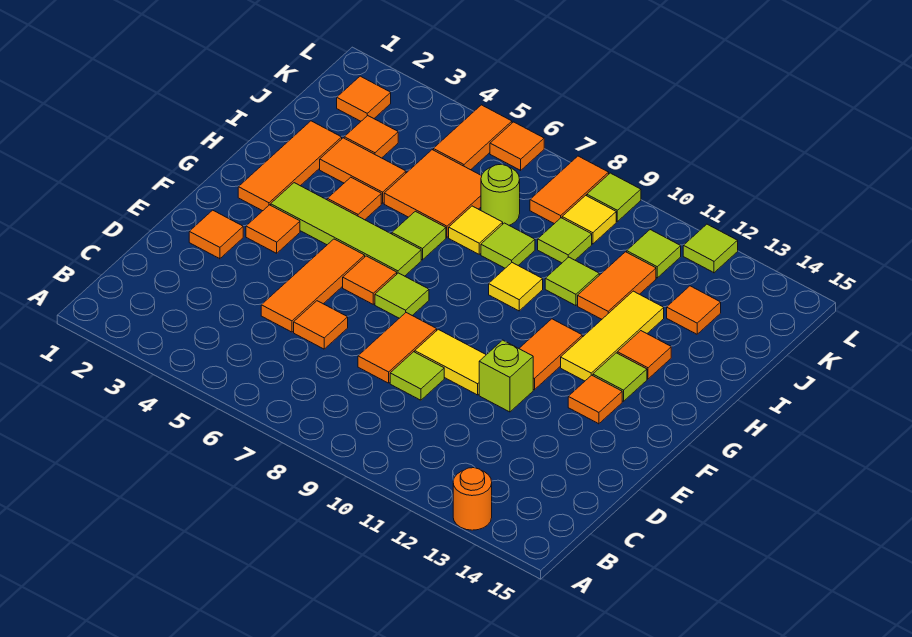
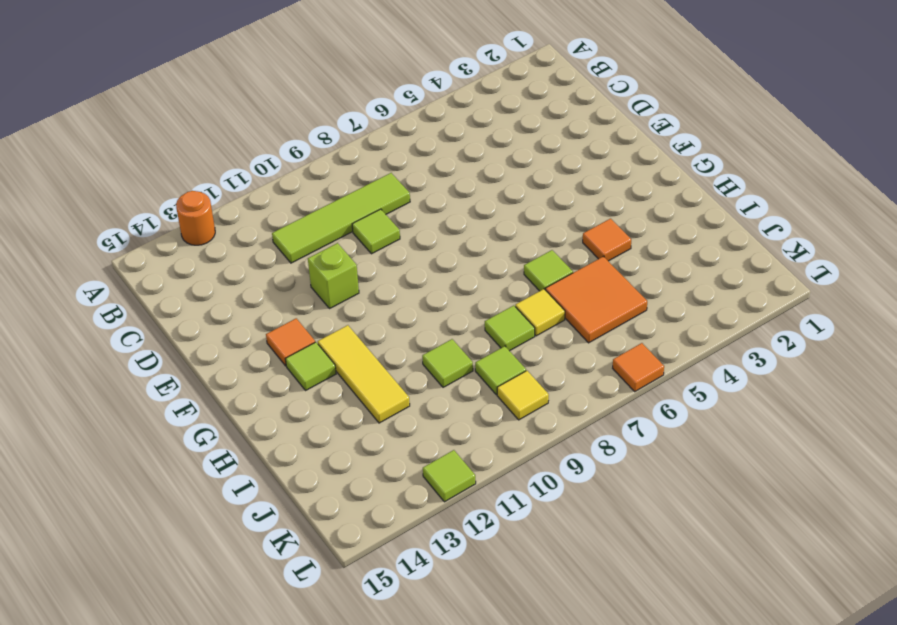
lime tile C8:C11 level 1 -> lime tile G3:G6 level 1
none -> orange tile D5:F5 level 1
none -> orange tile D6 level 1
none -> orange tile D8:E8 level 1
none -> orange tile E2 level 1

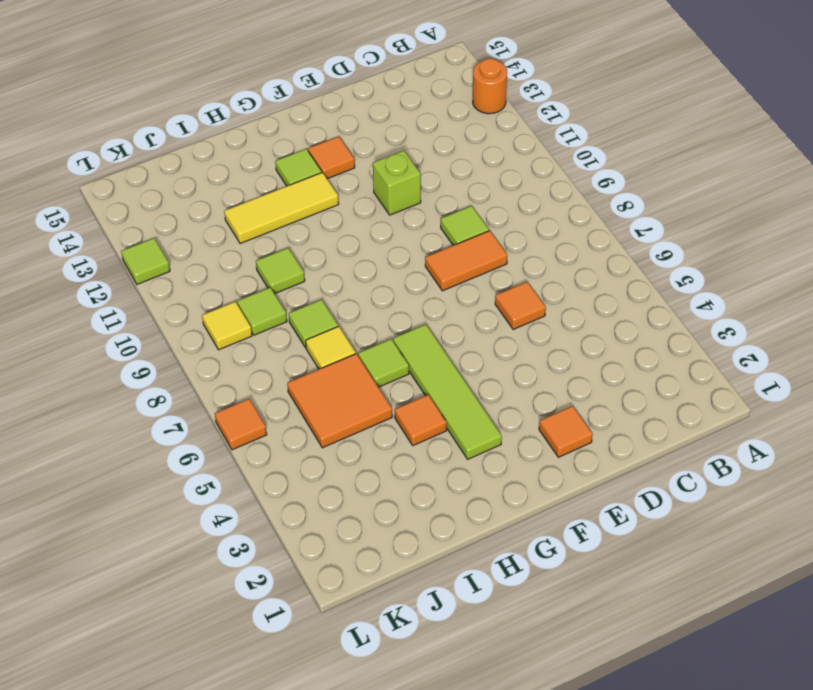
none -> orange tile D5:F5 level 1
none -> yellow tile E9:E10 level 1
none -> orange tile F3 level 1
none -> orange tile F6 level 1

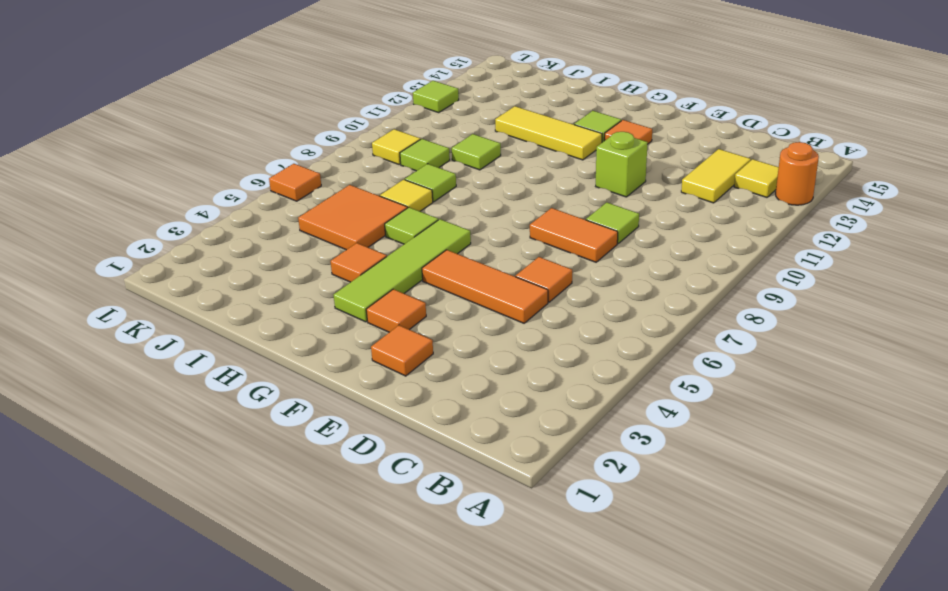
yellow tile B13 level 1 -> yellow tile H9 level 1
yellow tile C12:C13 level 1 -> yellow tile E9:E10 level 1
none -> orange tile F6 level 1
none -> lime tile F7 level 1
none -> orange tile F11:G11 level 1
none -> orange tile G2:I2 level 1

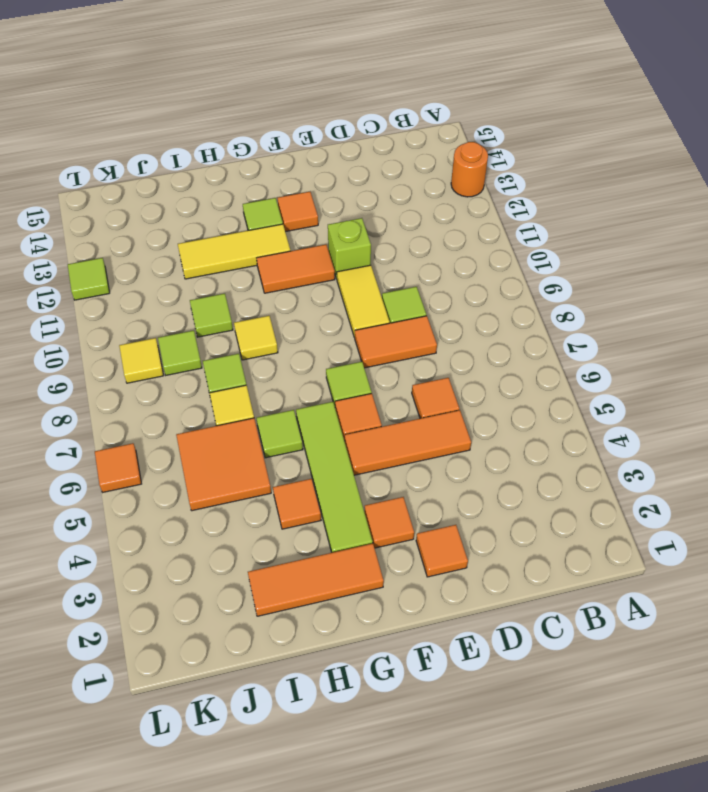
none -> orange tile H13 level 1
none -> orange tile I3:I4 level 1
none -> orange tile I11:J11 level 1
none -> orange tile J3 level 1

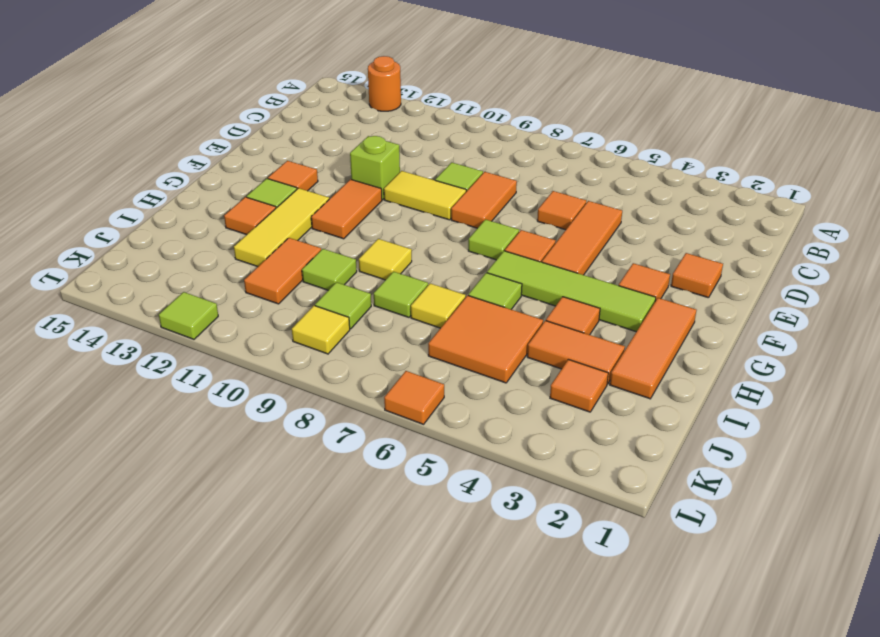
none -> lime round brick J7 level 1
none -> orange tile J13 level 1
none -> orange tile K2 level 1
none -> orange tile K5:L5 level 1

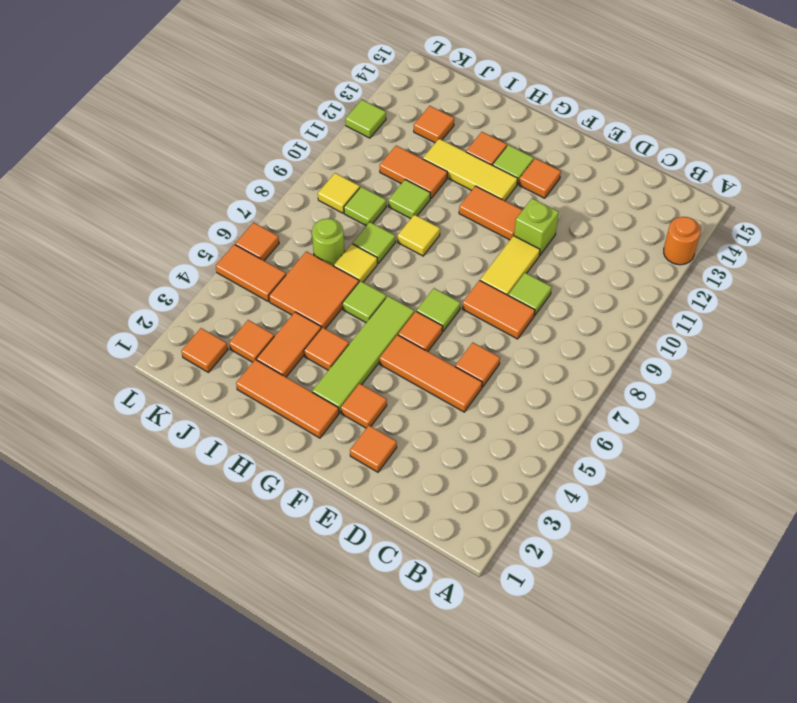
none -> orange tile K8:L8 level 1
none -> lime tile K11 level 1
none -> lime tile L9 level 1

